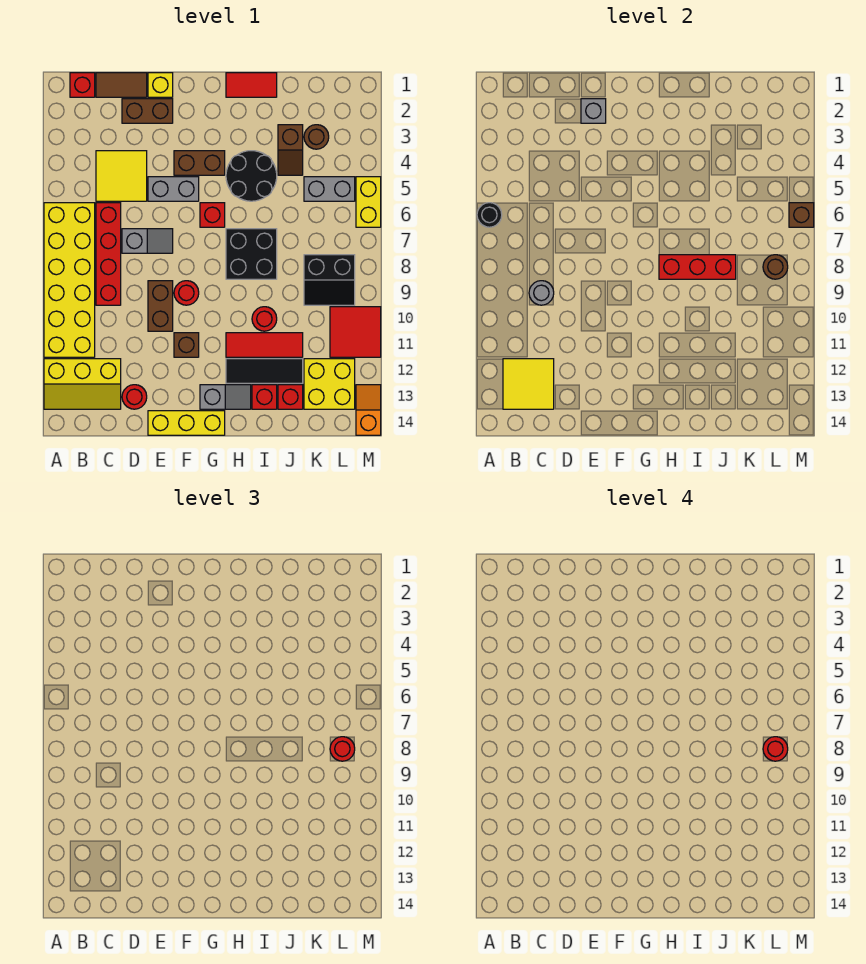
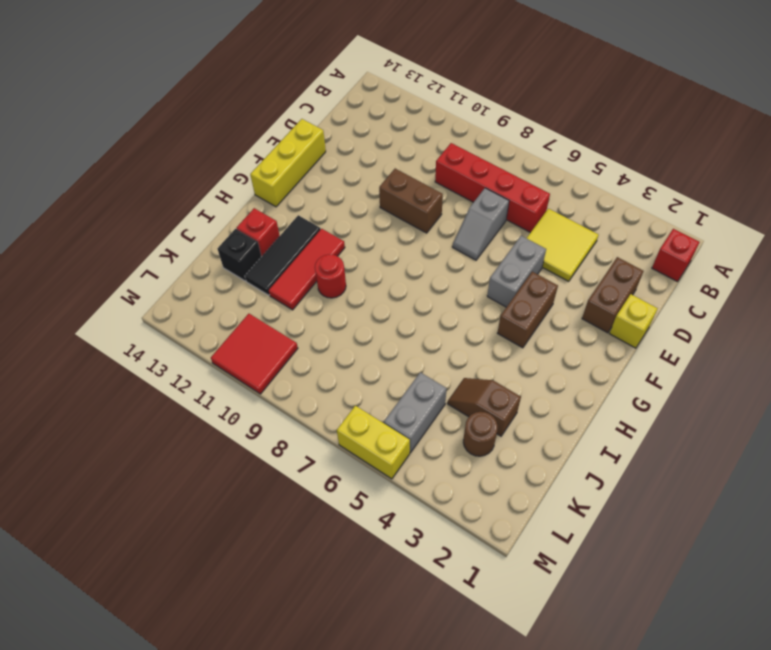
black brick J13 level 1 -> red brick J13 level 1
none -> yellow brick A6:B11 level 1
none -> yellow slope A12:C13 level 1 top 12
none -> brown tile C1:D1 level 1
none -> red round brick D13 level 1

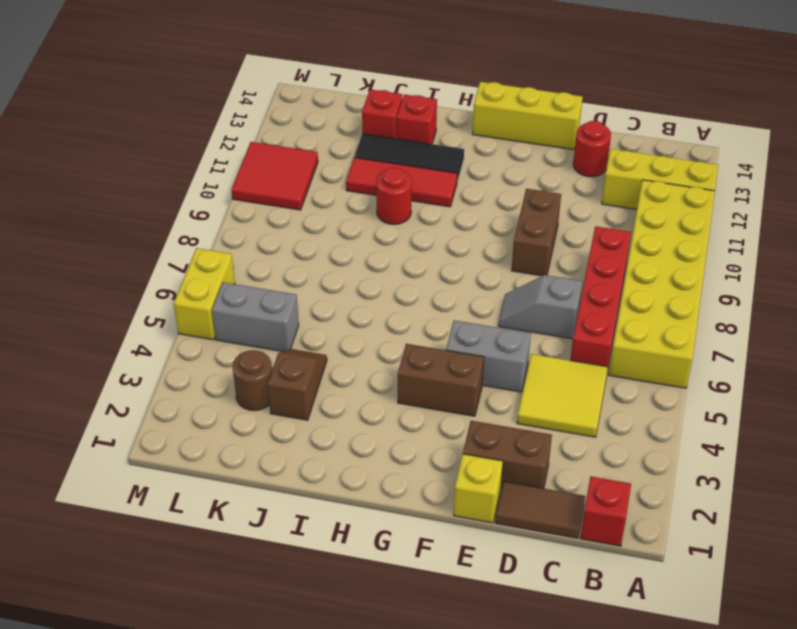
none -> red round brick F9 level 1
none -> brown brick F11 level 1
none -> red brick G6 level 1
none -> grey slope G13:H13 level 1 top G

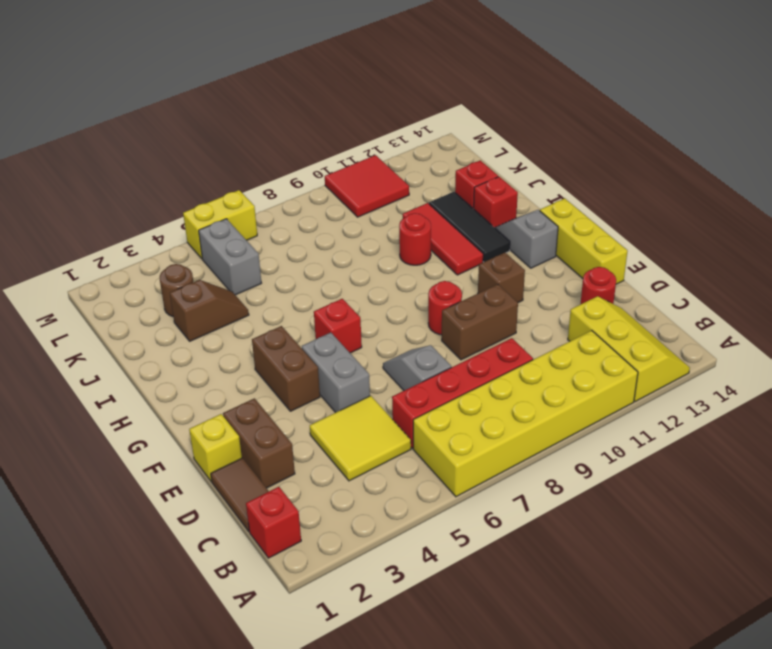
none -> red tile H1:I1 level 1
none -> black round brick H4:I5 level 1
none -> black brick H7:I8 level 1
none -> black slope K8:L9 level 1 top 8

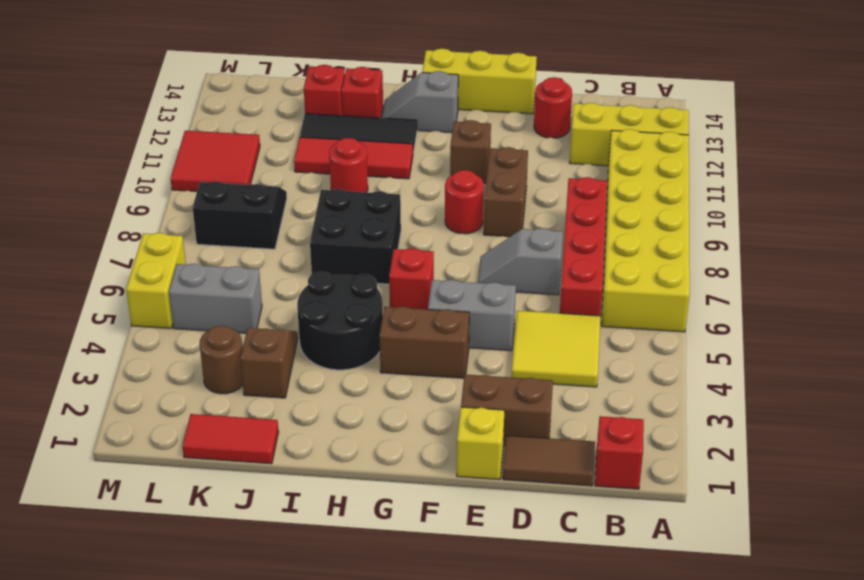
red tile J1:K1 level 1 -> red tile H1:I1 level 1
none -> yellow brick K12:L13 level 1
none -> orange slope M13:M14 level 1 top 14
none -> black round brick A6 level 2
none -> yellow tile B12:C13 level 2

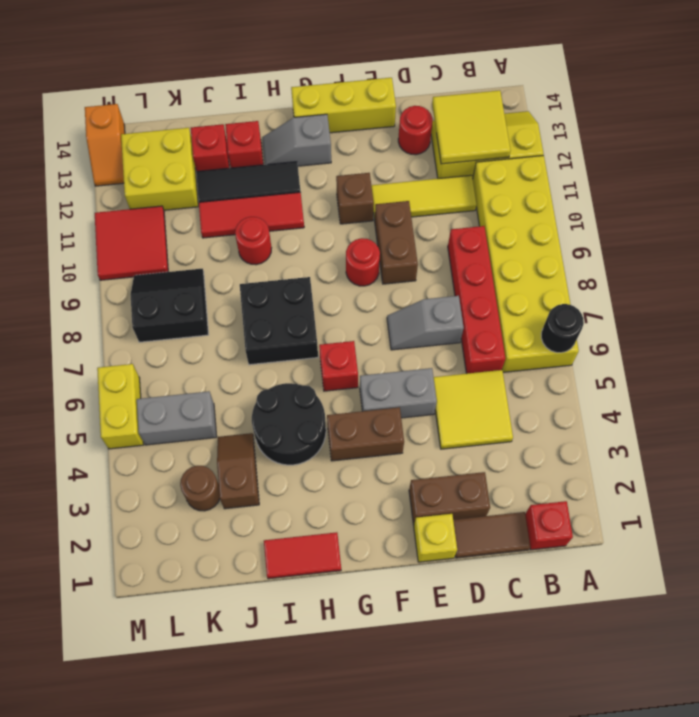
yellow tile C11:E11 level 1 -> none
none -> grey round brick C9 level 2
none -> grey brick E2 level 2
none -> red brick H8:J8 level 2
none -> brown round brick L8 level 2

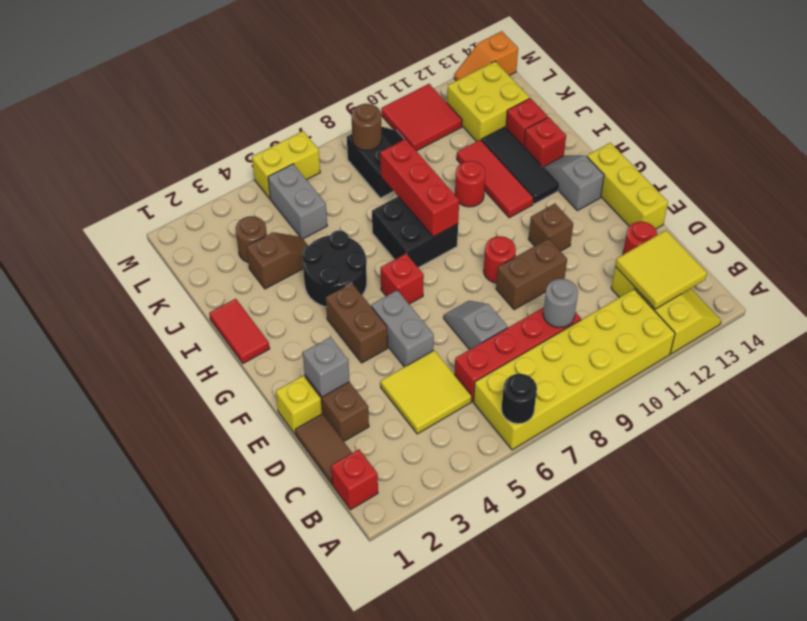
none -> brown brick M6 level 2
none -> red round brick L8 level 3
none -> red round brick L8 level 4

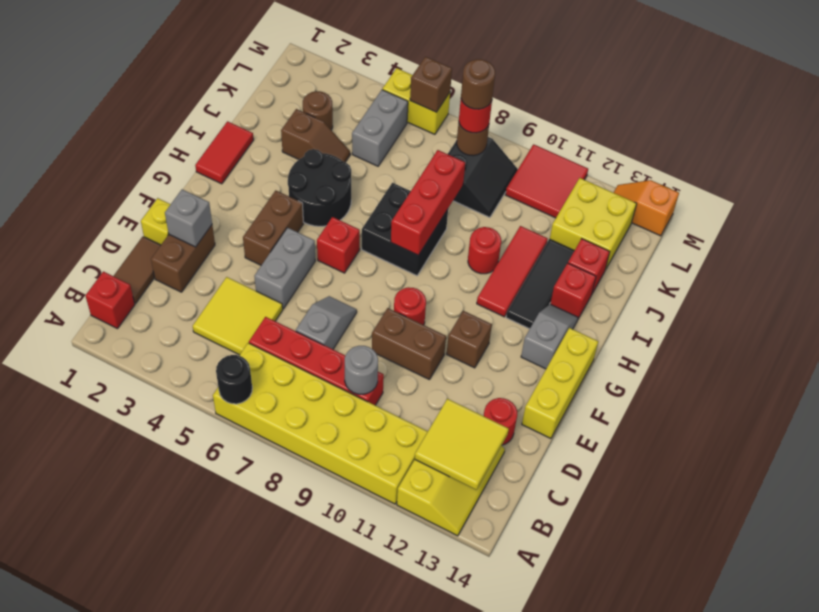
brown round brick L8 level 4 -> red round brick L8 level 4

